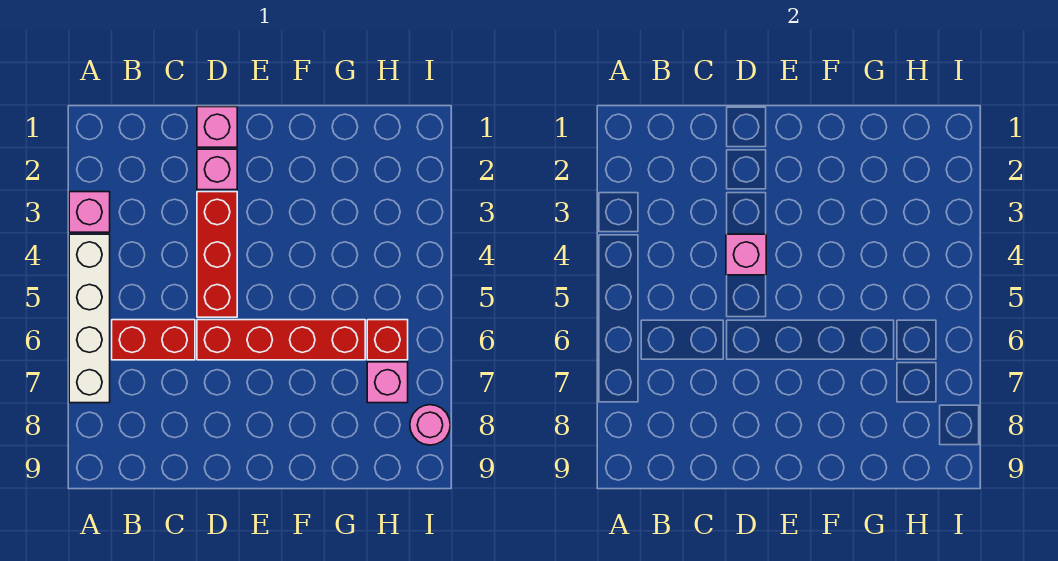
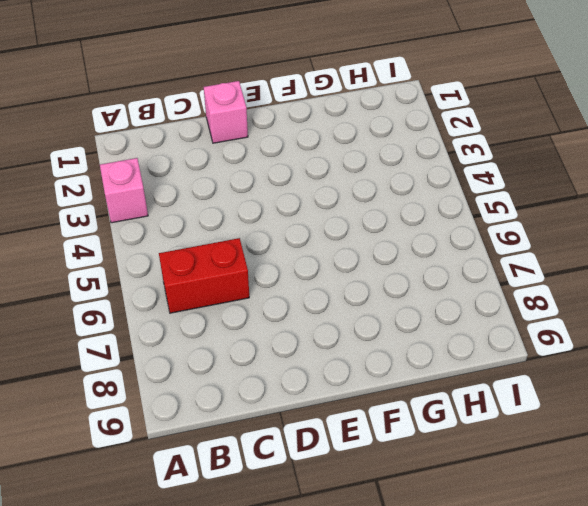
none -> white brick A4:A7 level 1
none -> pink brick D2 level 1

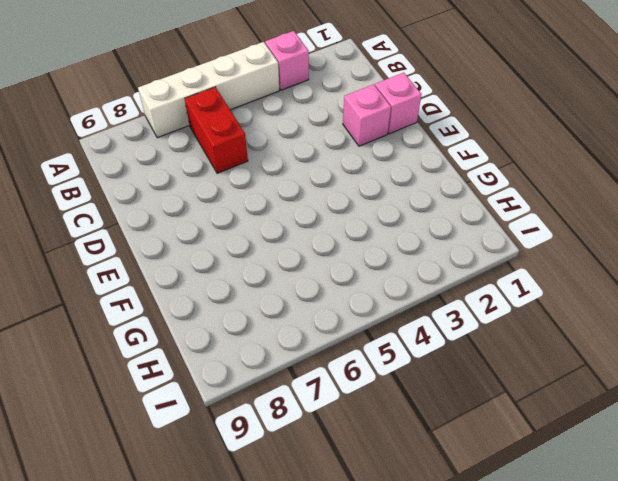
none -> red brick D3:D5 level 1
none -> red brick D6:G6 level 1

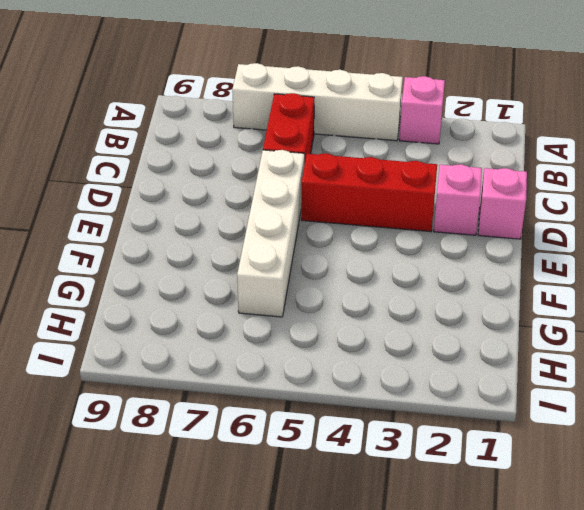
white brick D6:G6 level 1 -> red brick D6:G6 level 1
none -> red brick H6 level 1
none -> pink brick H7 level 1

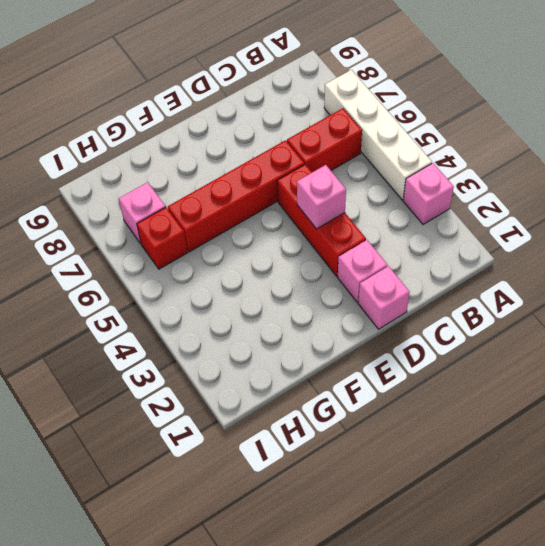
none -> pink round brick I8 level 1

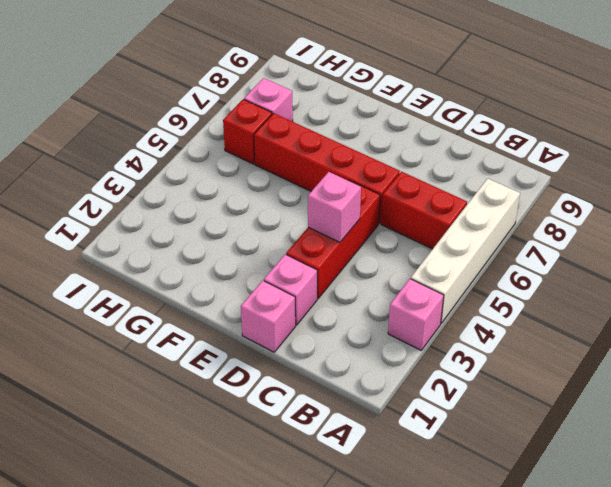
none -> pink round brick I8 level 1

